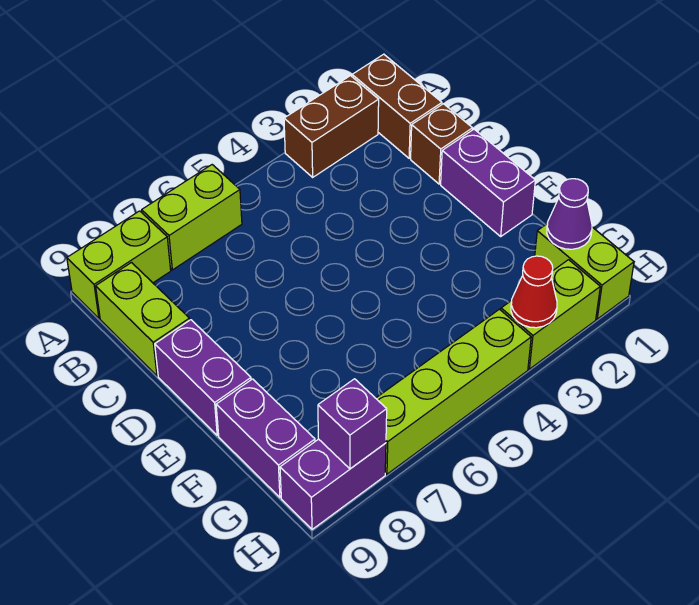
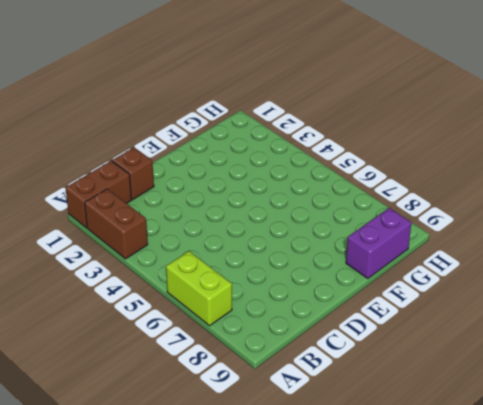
none -> lime brick A8:A9 level 1
none -> lime brick B9:C9 level 1
none -> purple brick D1:E1 level 1

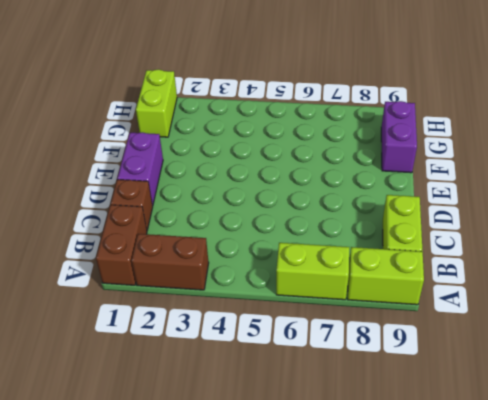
none -> purple brick D9:E9 level 1
none -> lime brick H2:H3 level 1
none -> lime brick H4:H7 level 1

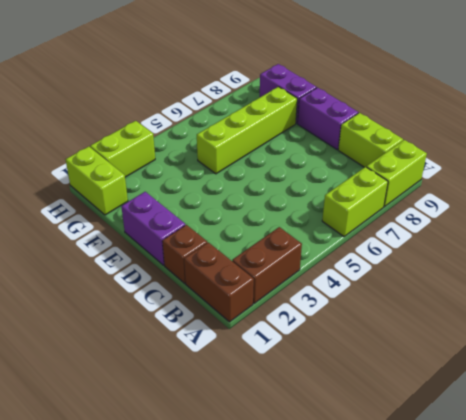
lime brick F5:F8 level 1 -> lime brick H4:H7 level 1
none -> purple brick H8:H9 level 1
none -> purple cone G1 level 2
none -> red cone H3 level 2

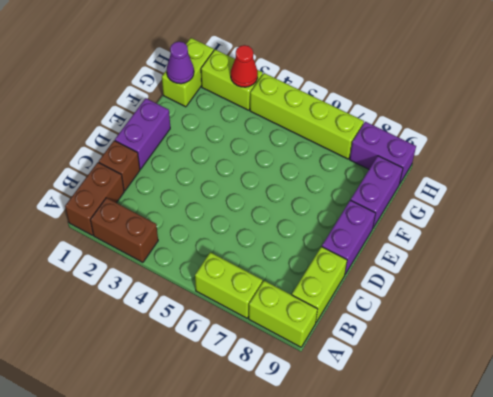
none -> purple brick H8 level 2

